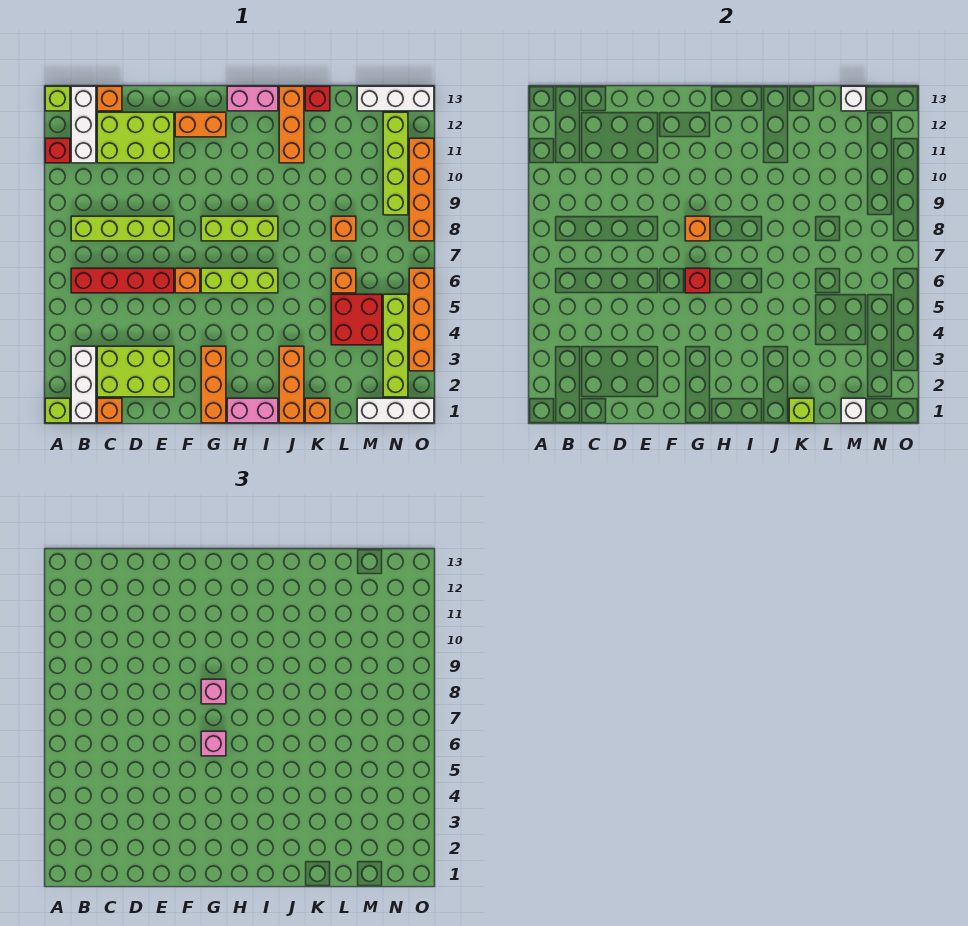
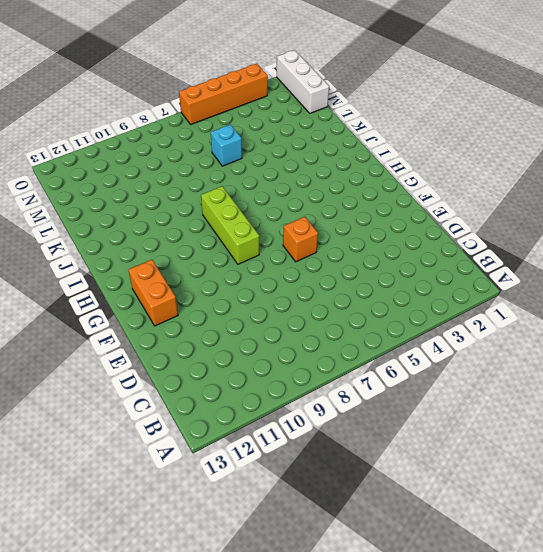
cyan brick L6 level 1 -> orange brick L6 level 1
none -> lime brick A1 level 1
none -> red brick A11 level 1
none -> lime brick A13 level 1
none -> white brick B1:B3 level 1

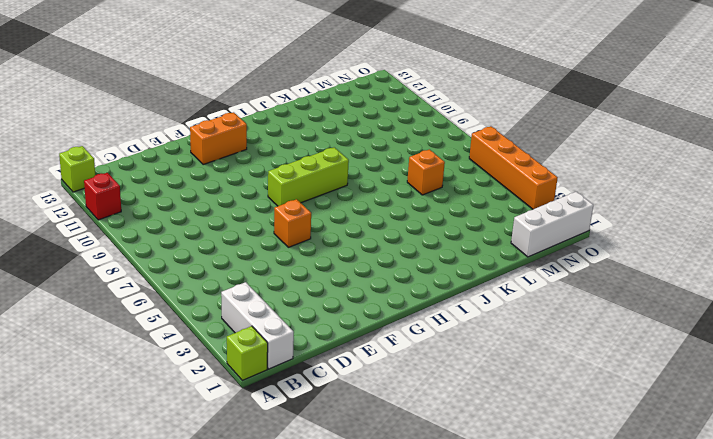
none -> red brick B6:E6 level 1
none -> lime brick B8:E8 level 1
none -> white brick B11:B13 level 1
none -> orange brick C1 level 1

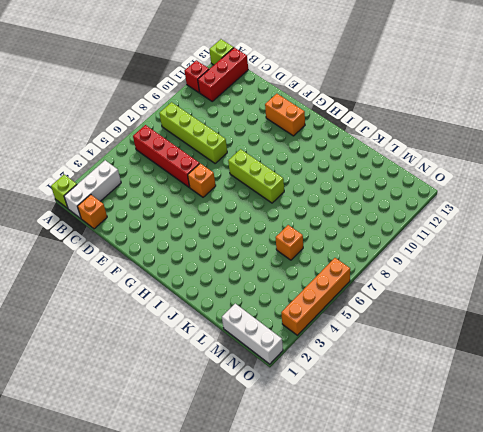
red brick B11:B13 level 1 -> white brick B11:B13 level 1
none -> lime brick C2:E3 level 1
none -> lime brick C11:E12 level 1
none -> orange brick C13 level 1
none -> orange brick G1:G3 level 1

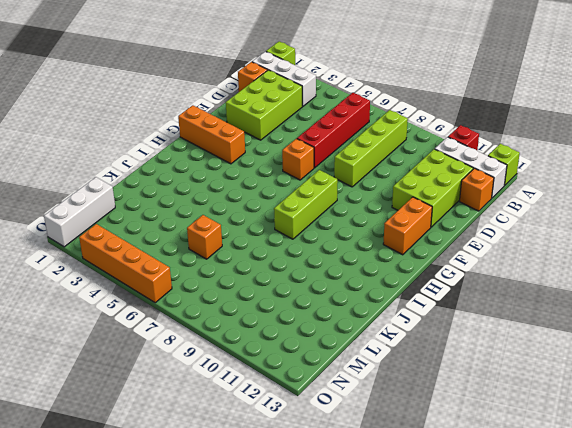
none -> lime brick G6:I6 level 1
none -> pink brick H1:I1 level 1
none -> pink brick H13:I13 level 1
none -> orange brick J1:J3 level 1

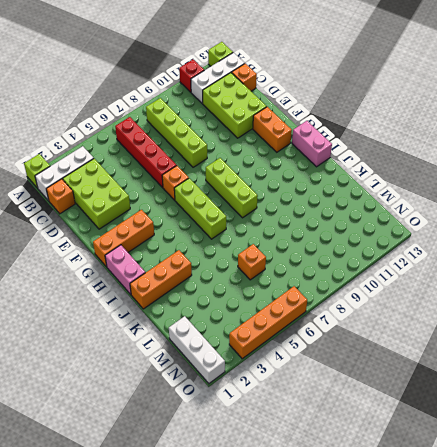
none -> orange brick J11:J13 level 1
none -> orange brick K1 level 1
none -> red brick K13 level 1
none -> red brick L4:M5 level 1

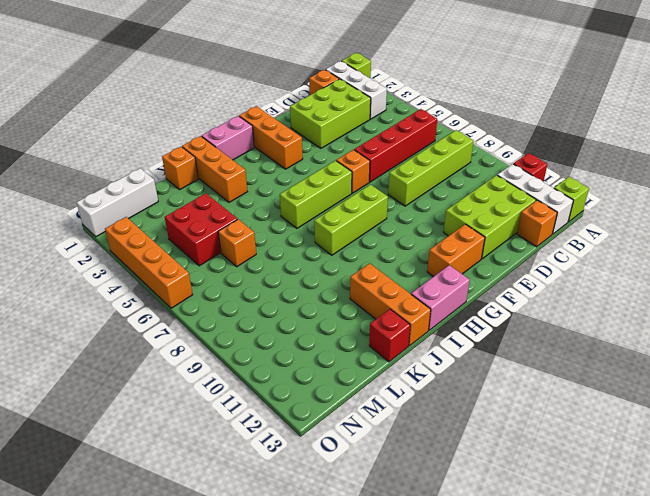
none -> orange brick L8 level 1
none -> white brick M13:O13 level 1
none -> lime brick N2:N5 level 1
none -> lime brick N9:N12 level 1

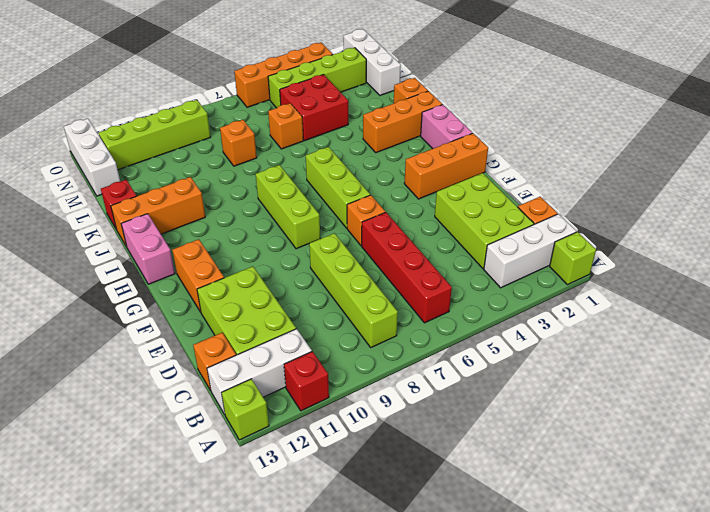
none -> orange brick O8:O11 level 1
none -> red brick G6 level 2
none -> orange brick G8 level 2
none -> lime brick K1 level 2

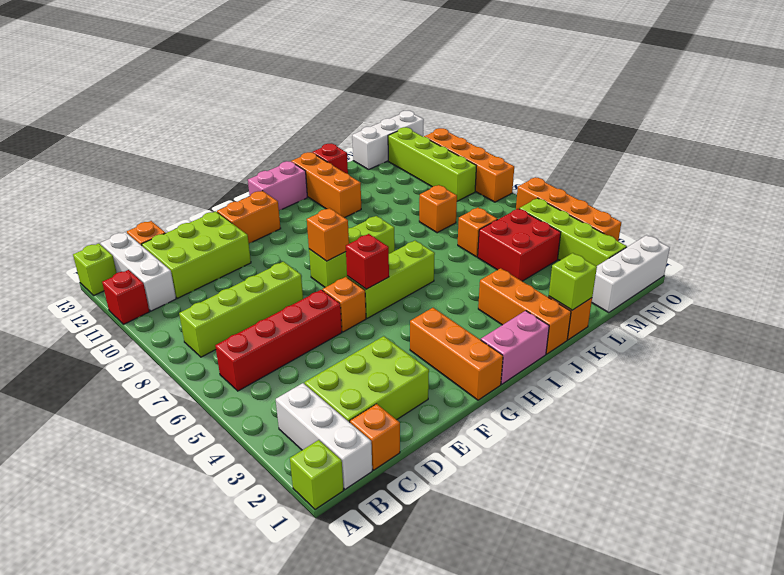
none -> white brick M1 level 2
none -> white brick M13 level 2
none -> pink brick G6 level 3
none -> pink brick G8 level 3

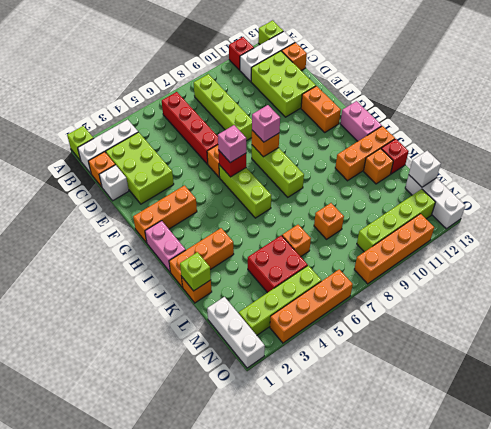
white brick D1 level 1 -> white brick M1 level 2
orange brick K12 level 1 -> none

